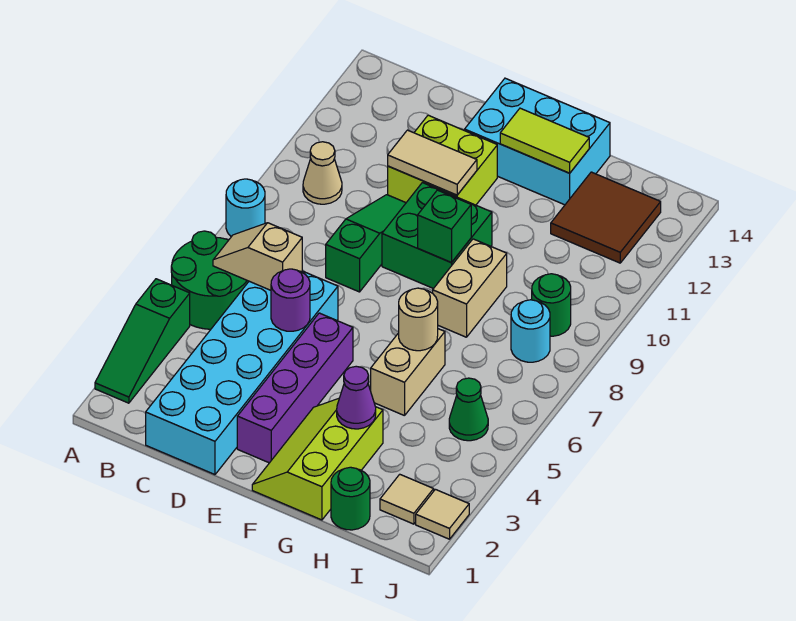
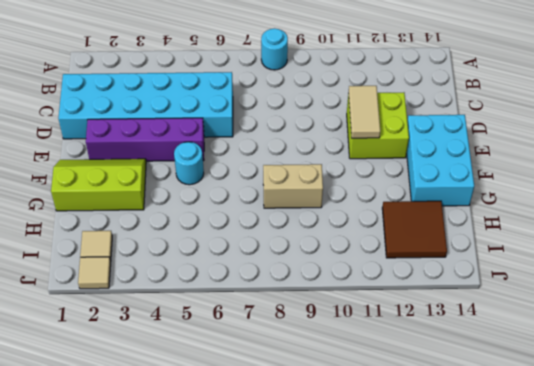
cyan round brick F5 level 1 -> cyan round brick I8 level 1
none -> green slope A2:A4 level 1 top 4
none -> green round brick A5:B6 level 1
none -> tan cone B10 level 1

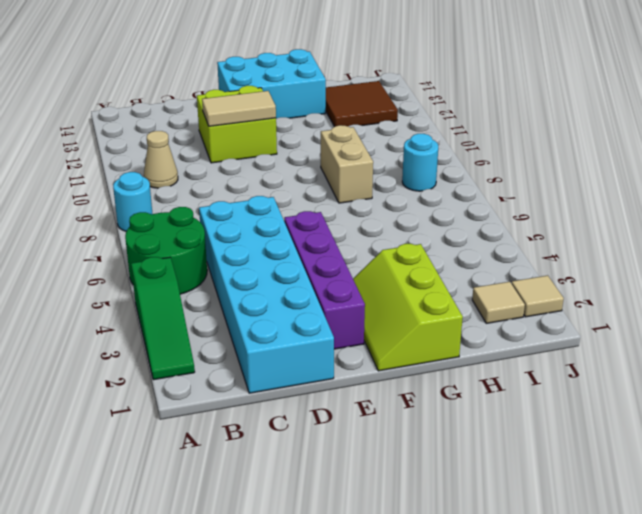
none -> green slope D8:D10 level 1 top 8
none -> green brick E9:F10 level 1
none -> tan brick G5:G6 level 1

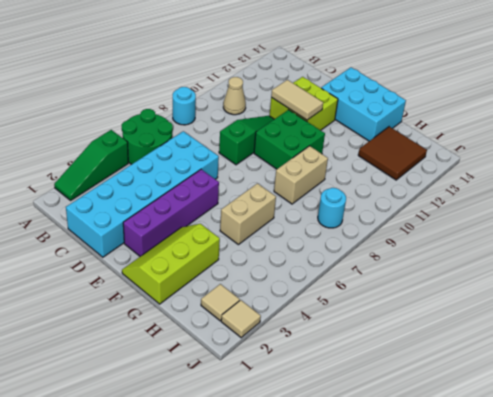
none -> green round brick H1 level 1
none -> green cone I5 level 1
none -> green round brick I9 level 1

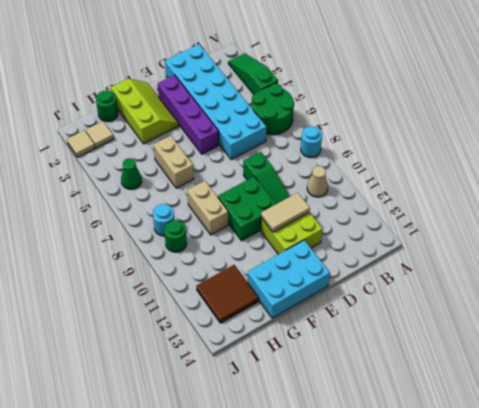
none -> tan slope B6:C6 level 2 top C
none -> purple round brick D5 level 2
none -> green brick F9 level 2

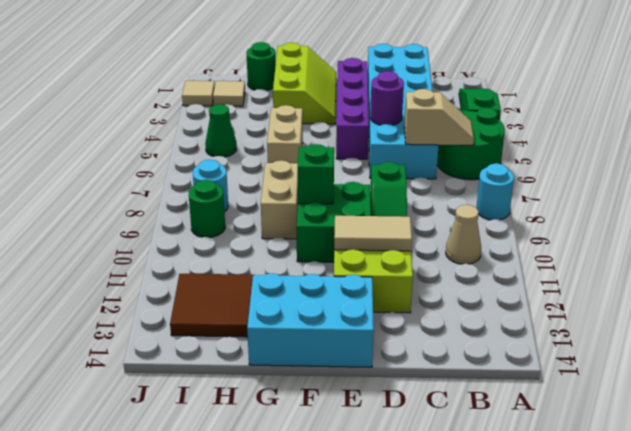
none -> lime tile F13:G13 level 2
none -> purple cone G3 level 2
none -> tan round brick G6 level 2

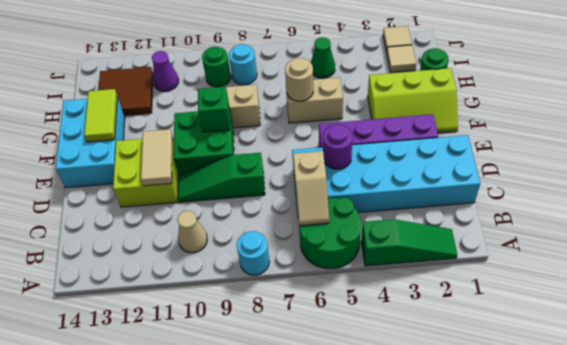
purple cone I11 level 1 -> purple cone G3 level 2

